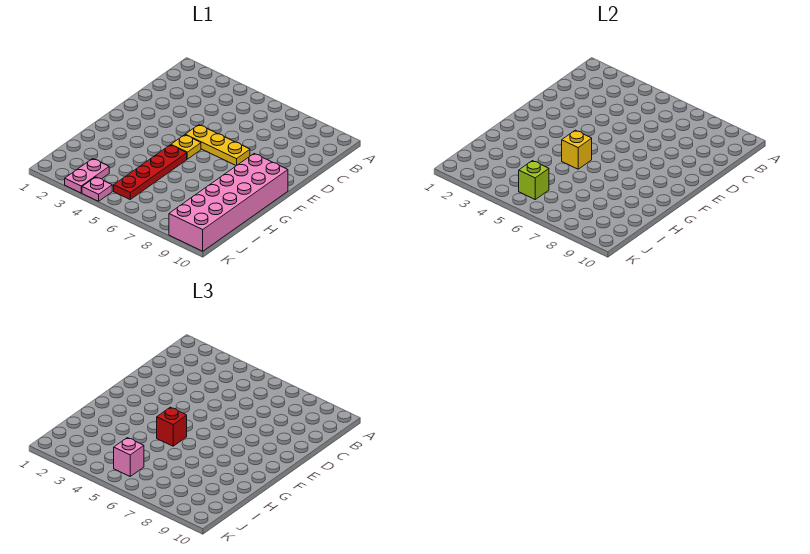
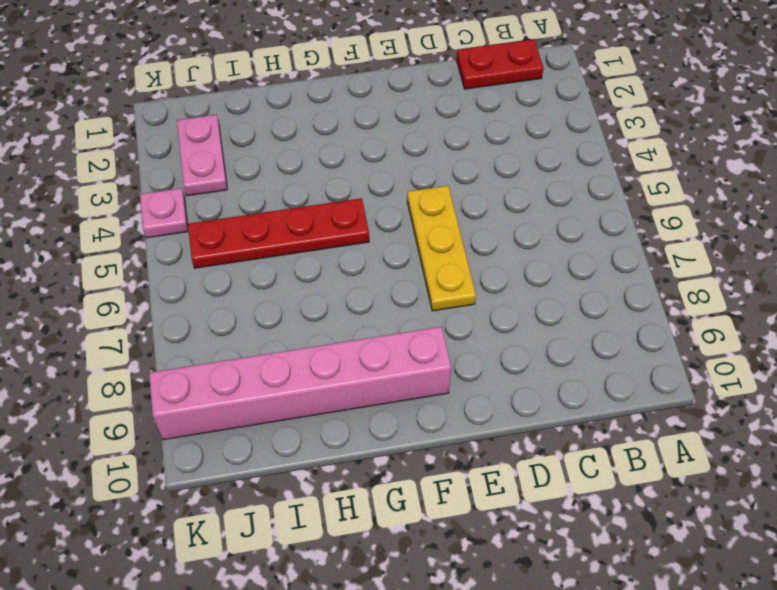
red plate B1:C1 level 1 -> none
pink brick F9:K9 level 1 -> pink brick F9:K10 level 1
pink plate J2:J3 level 1 -> pink plate J3:K3 level 1
none -> yellow plate F5 level 1
none -> yellow brick G5 level 2

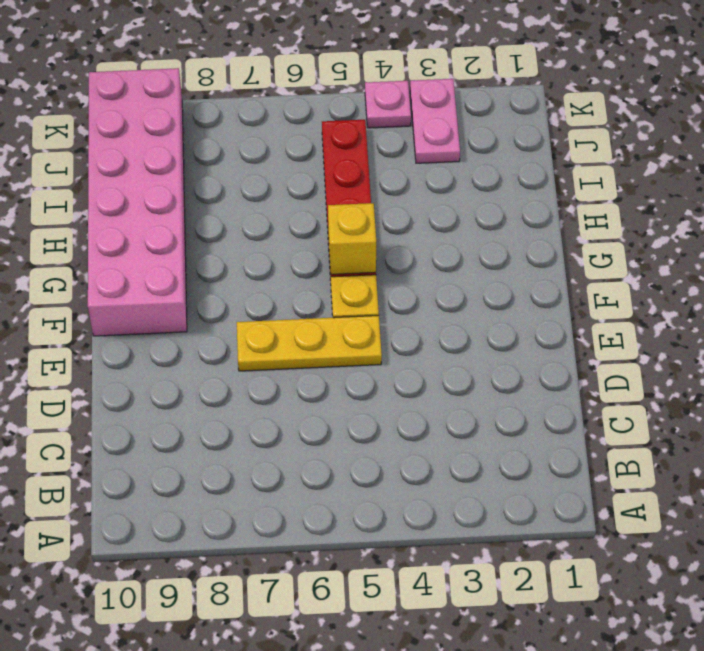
none -> lime brick J5 level 2
none -> red brick G5 level 3

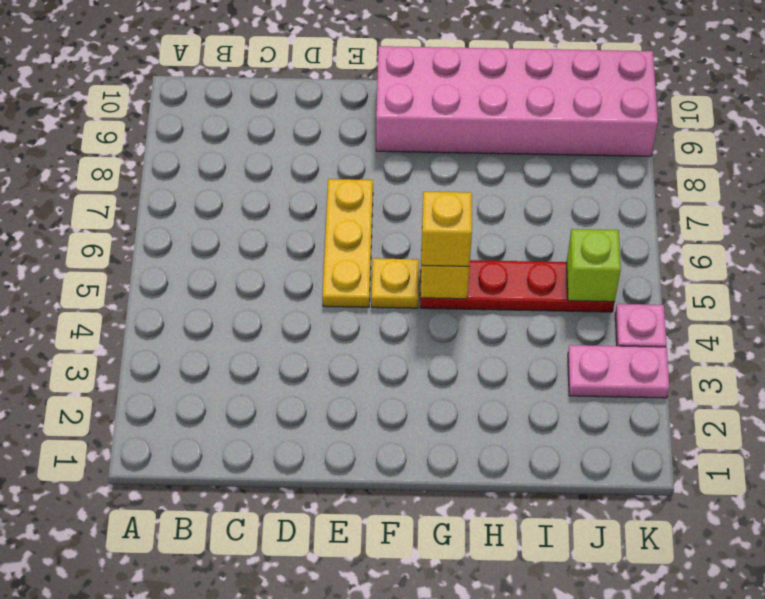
yellow brick G5 level 3 -> red brick G5 level 3
none -> pink brick J5 level 3

